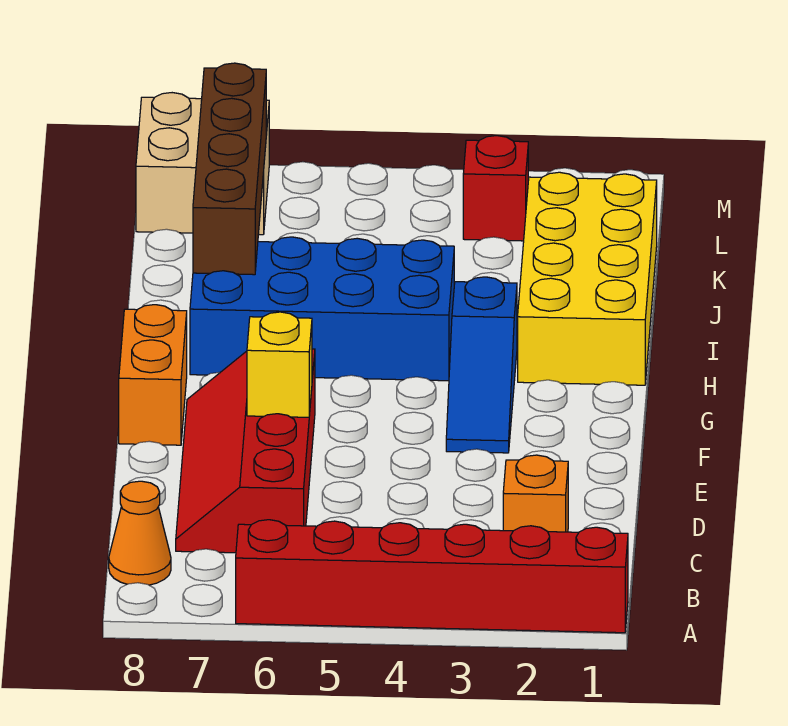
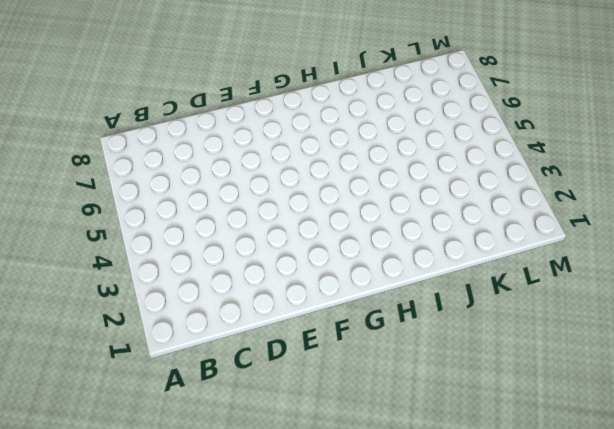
none -> red brick A1:A6 level 1
none -> orange cone B8 level 1
none -> orange brick C2 level 1

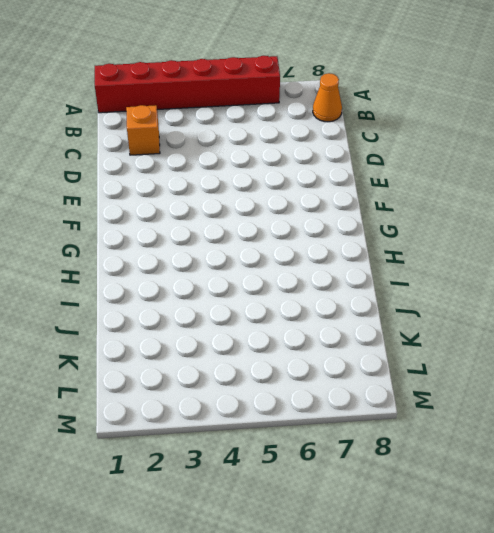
none -> red slope C6:F7 level 1 top 6
none -> blue slope F3:H3 level 1 top H
none -> orange brick F8:G8 level 1

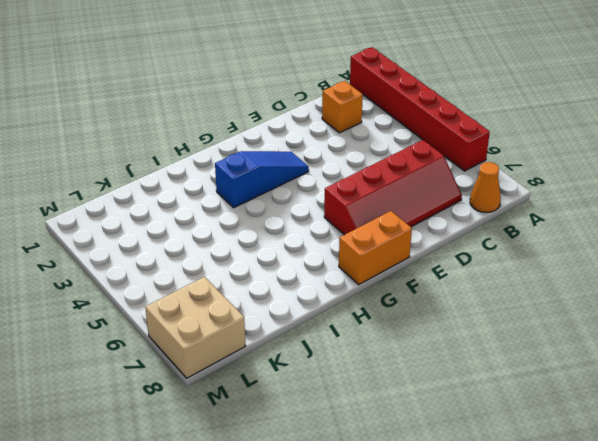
none -> yellow brick H1:K2 level 1
none -> blue brick H4:I7 level 1
none -> red brick L3 level 1

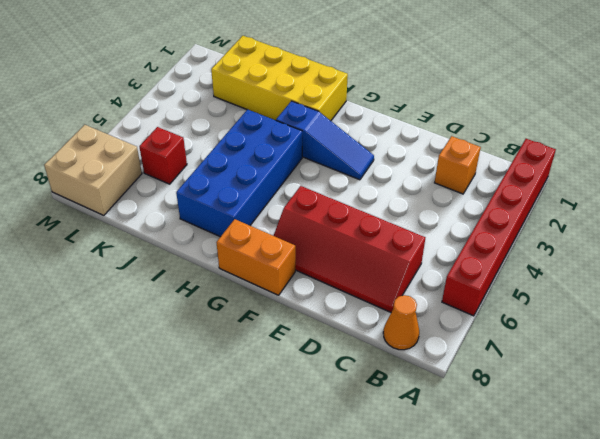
red brick K6 level 1 -> red brick L3 level 1
none -> yellow brick E6 level 2
none -> brown brick I7:L7 level 2

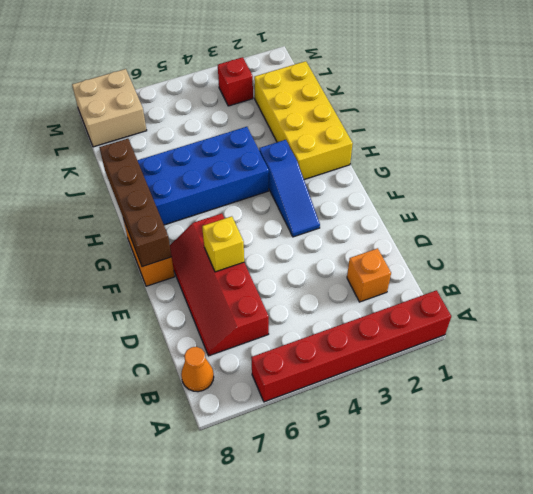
brown brick F8:I8 level 2 -> brown brick I7:L7 level 2

